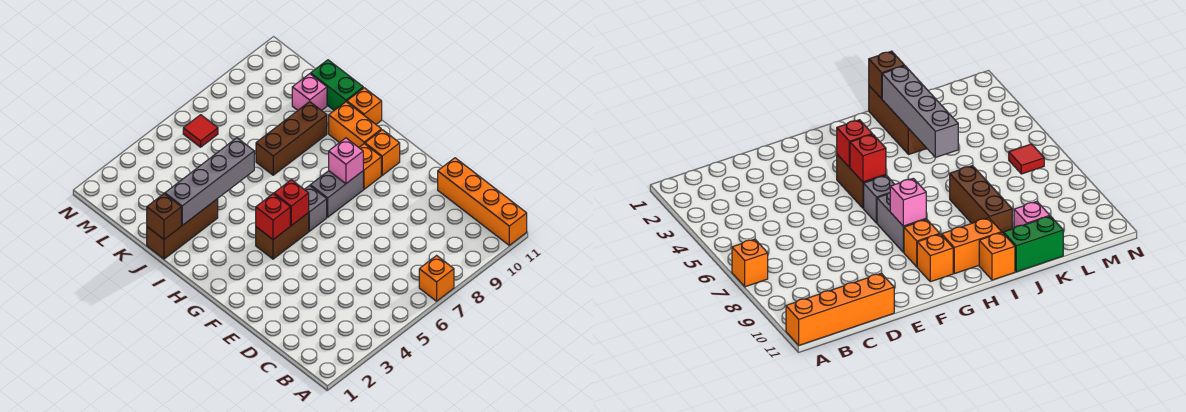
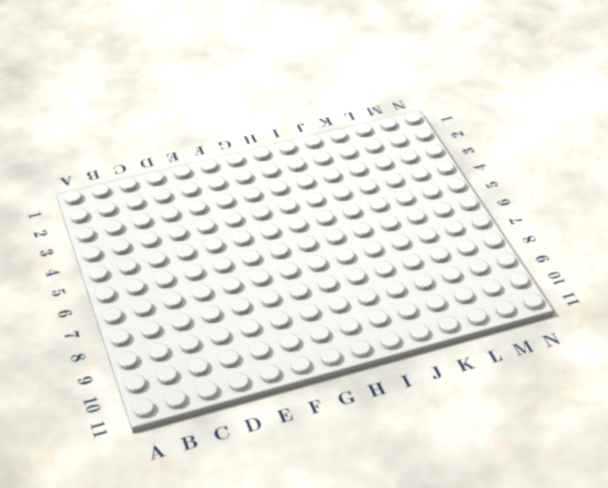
none -> orange brick A7 level 1
none -> orange brick A11:D11 level 1
none -> brown brick G4:G5 level 1

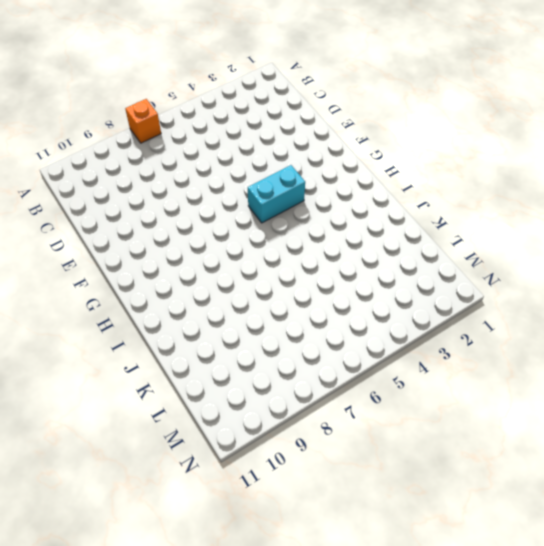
cyan brick G4:G5 level 1 -> brown brick G4:G5 level 1
none -> orange brick A11:D11 level 1
none -> grey brick G6 level 1
none -> grey brick G7:G8 level 1

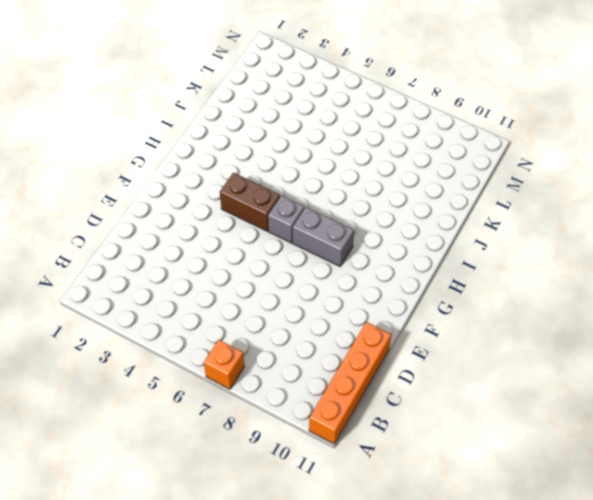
none -> orange brick G9 level 1
none -> orange brick G10 level 1
none -> orange brick H10:I10 level 1

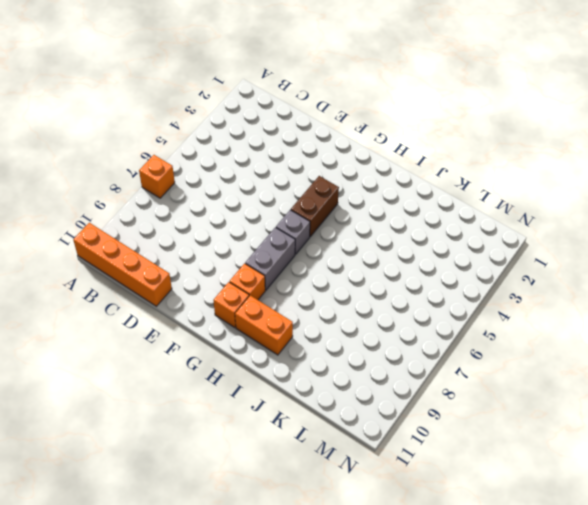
none -> orange brick I11 level 1
none -> brown brick J1:J3 level 1
none -> brown brick J7:J9 level 1

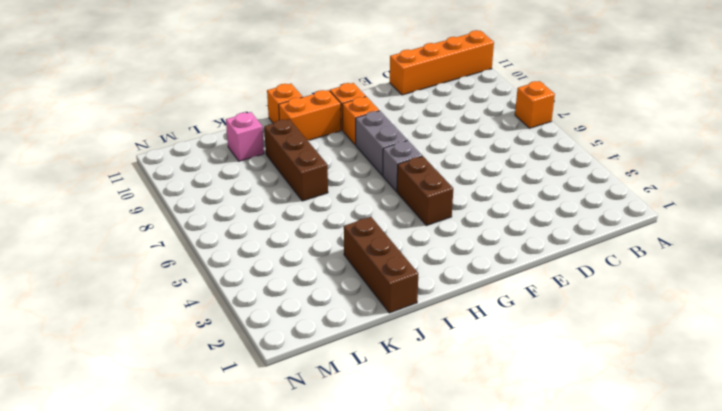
none -> green brick J11:K11 level 1
none -> red tile M6 level 1
none -> red brick G4 level 2

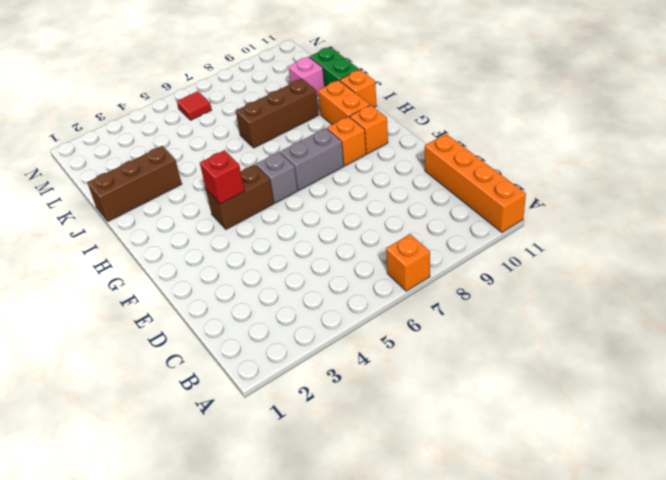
none -> red brick G5 level 2
none -> pink brick G8 level 2
none -> brown brick J1 level 2

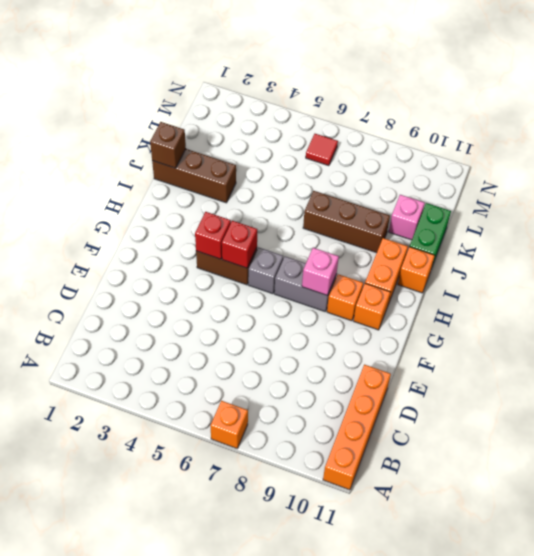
none -> grey brick J2:J5 level 2

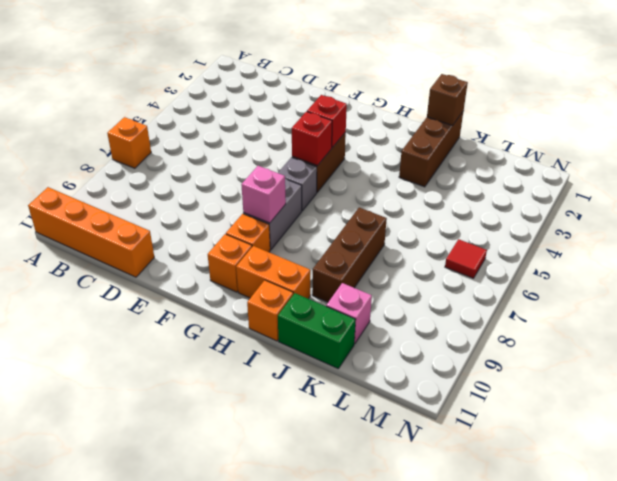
none -> grey brick J2:J5 level 2

